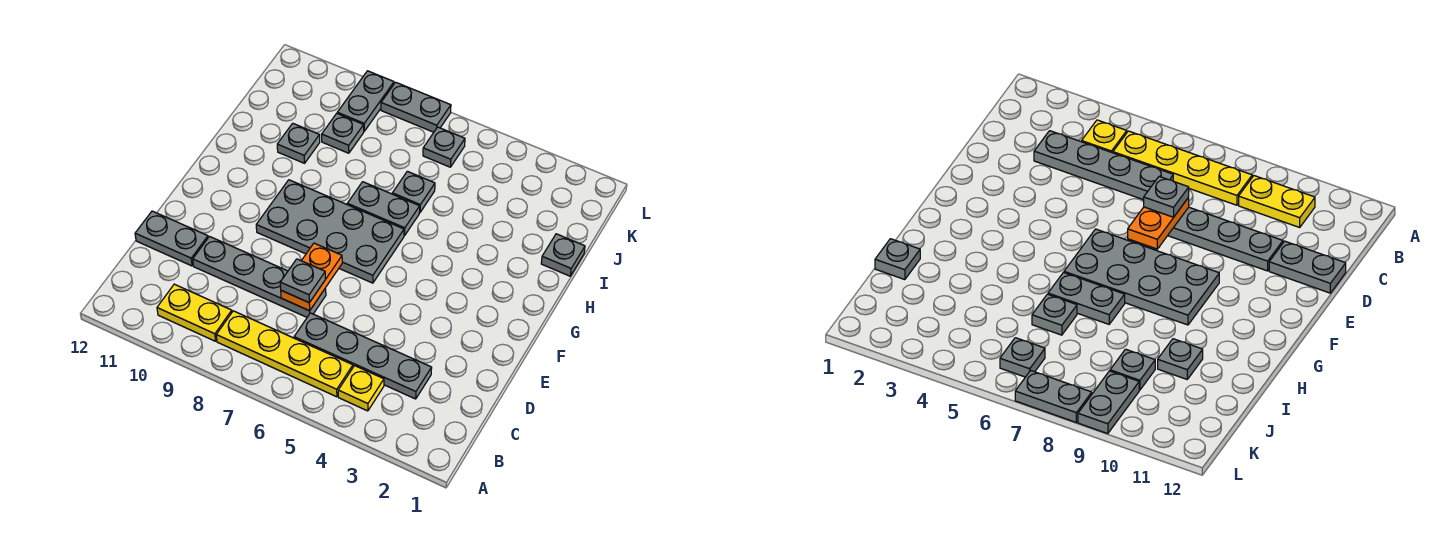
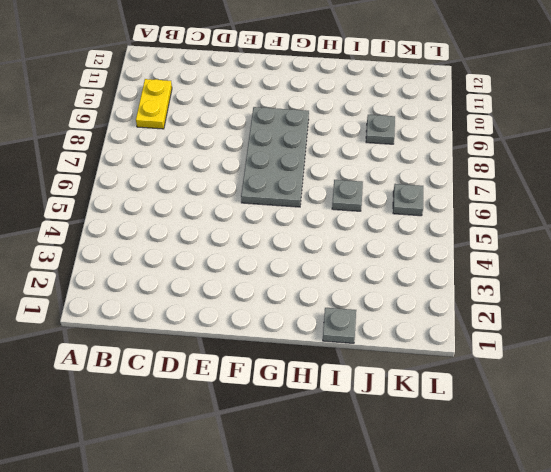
none -> yellow plate B4 level 1
none -> yellow plate B5:B8 level 1
none -> grey plate C3:C6 level 1

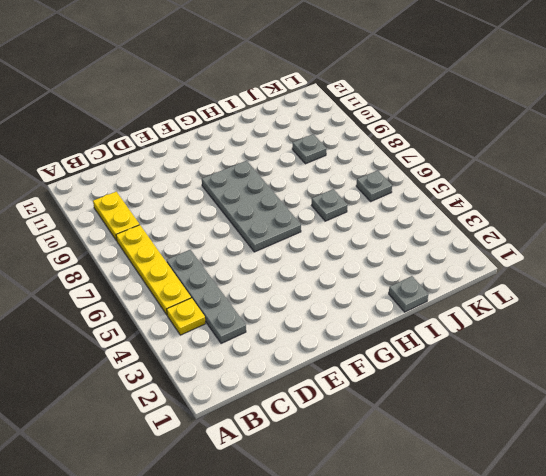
none -> grey plate D7:D10 level 1
none -> grey plate D11:D12 level 1
none -> grey plate H6:H7 level 1

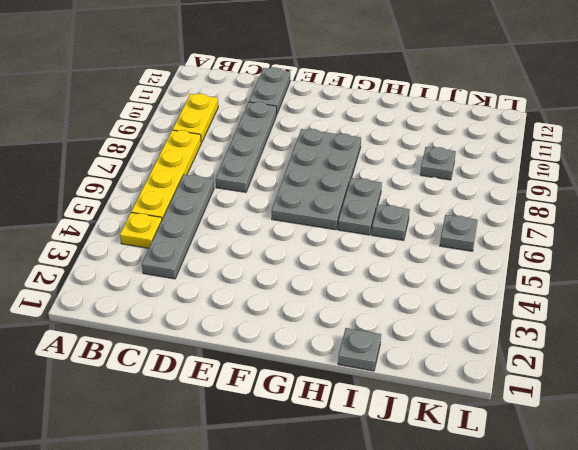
none -> grey plate I10 level 1
none -> grey plate K9:L9 level 1
none -> grey plate L7:L8 level 1

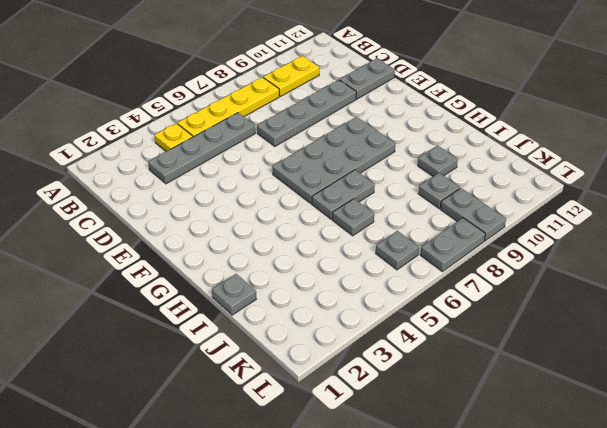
none -> orange plate D7:E7 level 2
none -> grey plate D7 level 3

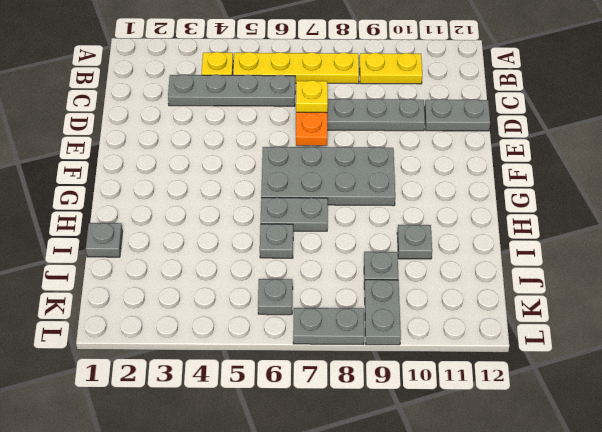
yellow plate D7 level 3 -> grey plate D7 level 3

